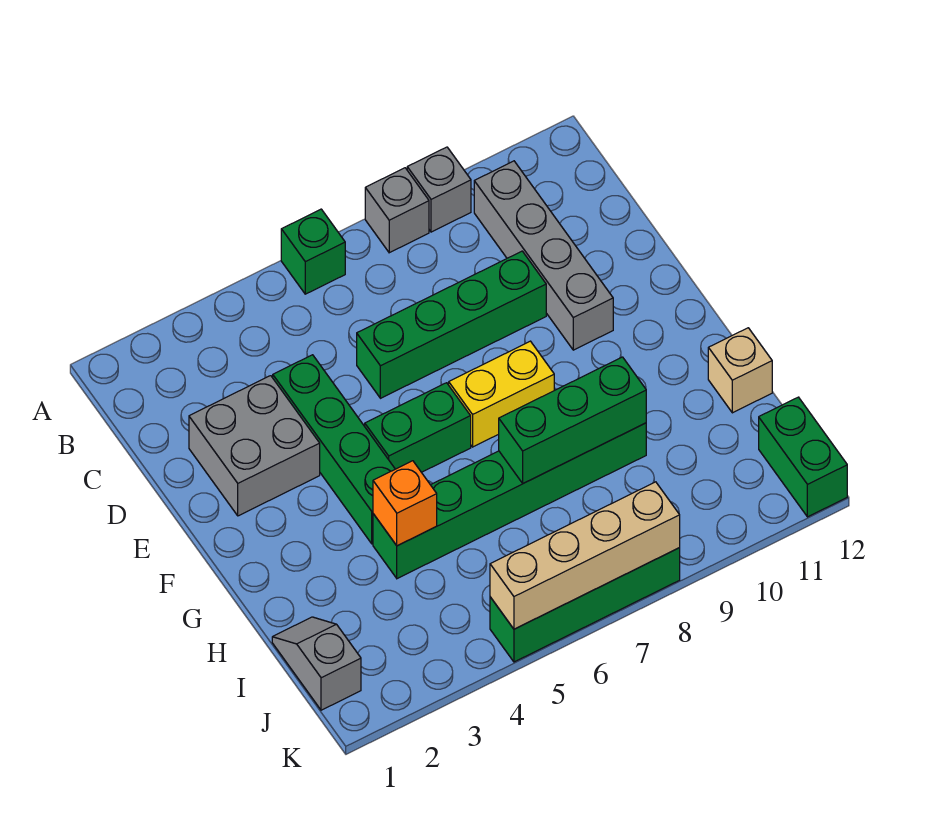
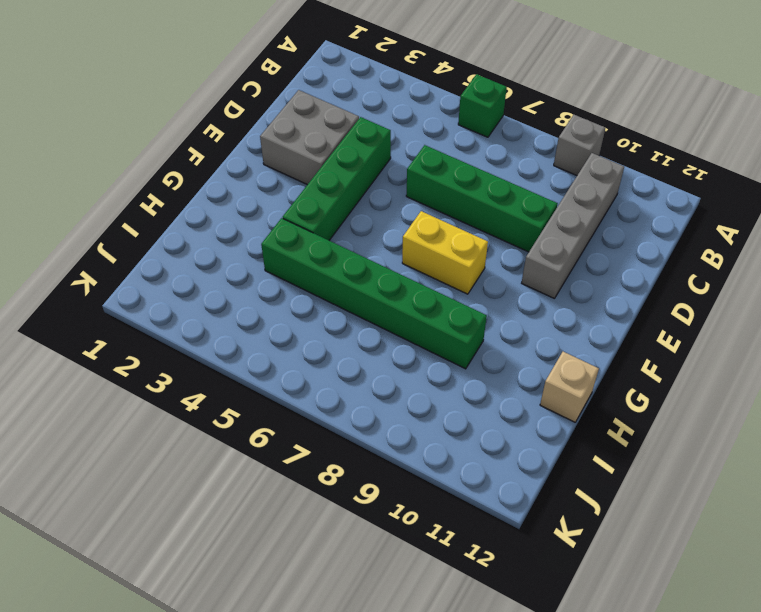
none -> grey brick A8 level 1
none -> green brick F5:F6 level 1
none -> grey slope I1:J1 level 1 top J

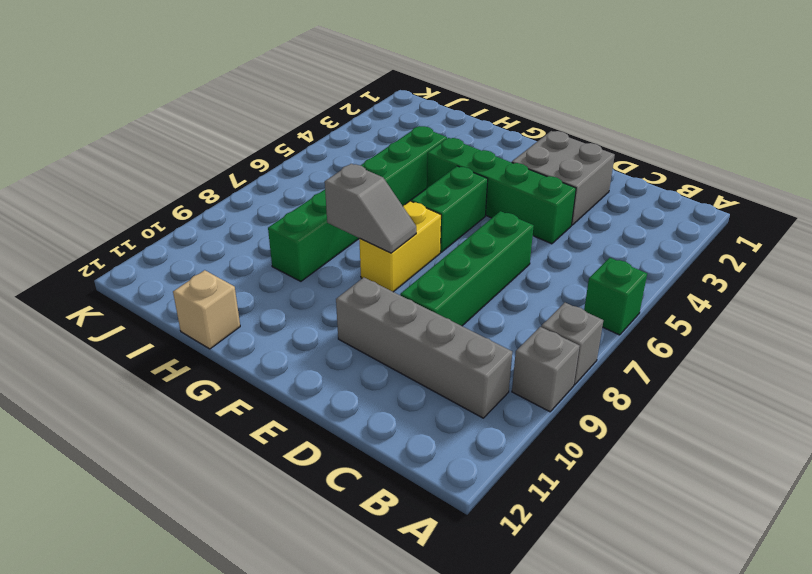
grey slope F8:G8 level 2 top G -> grey slope I1:J1 level 1 top J
none -> green brick J12:K12 level 1
none -> green brick K5:K8 level 1
none -> orange brick H4 level 2

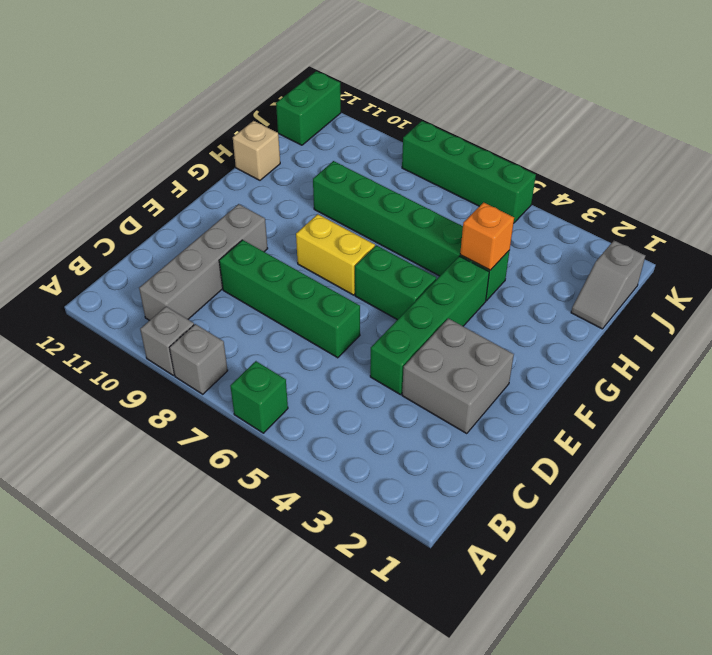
none -> green brick H7:H9 level 2
none -> tan brick K5:K8 level 2

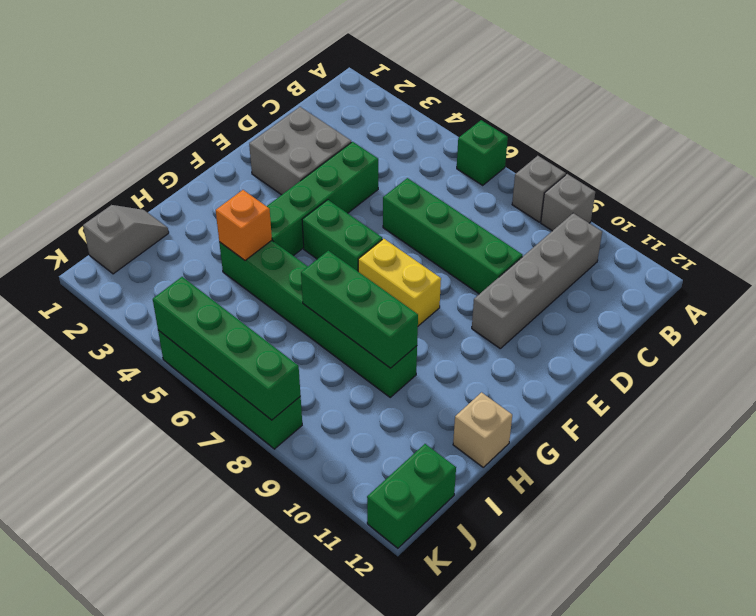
green brick K5:K8 level 2 -> tan brick K5:K8 level 2

